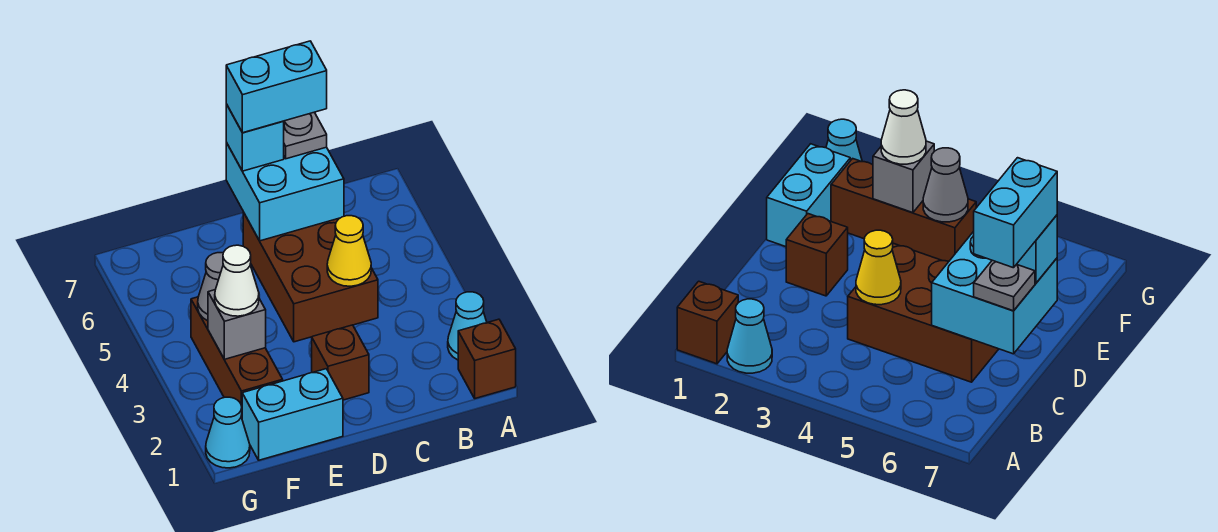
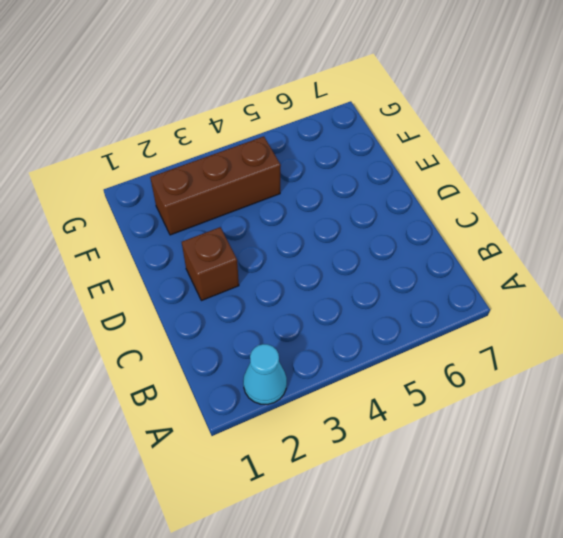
none -> brown brick A1 level 1
none -> brown brick C4:D6 level 1
none -> cyan brick E1:F1 level 1

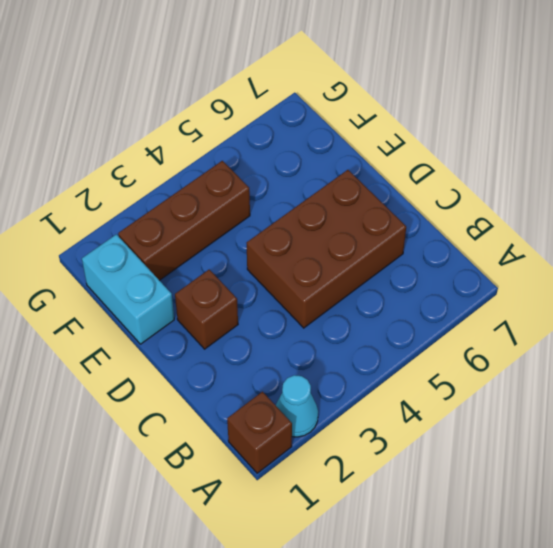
none -> cyan cone G1 level 1
none -> yellow cone C4 level 2
none -> cyan brick C6:D7 level 2

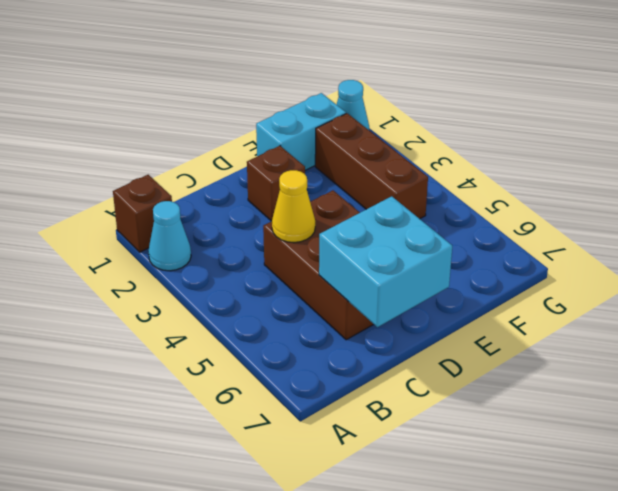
none -> grey brick F3 level 2
none -> grey cone F4 level 2
none -> grey plate C7 level 3

